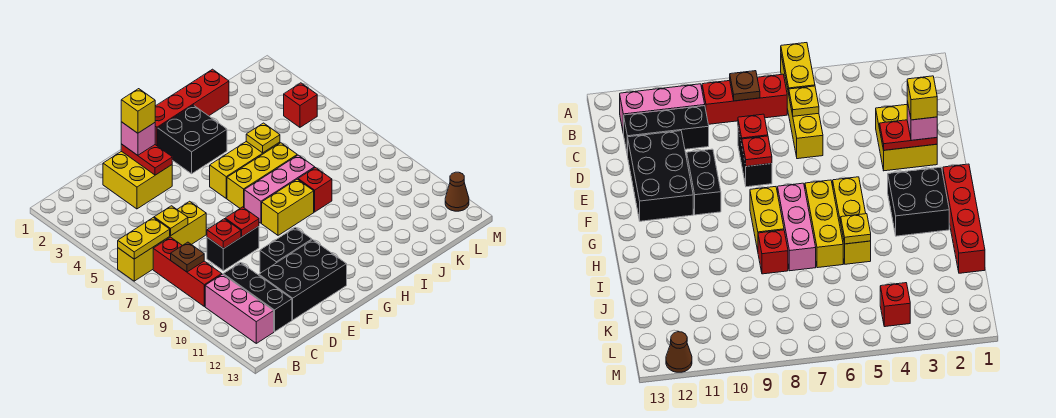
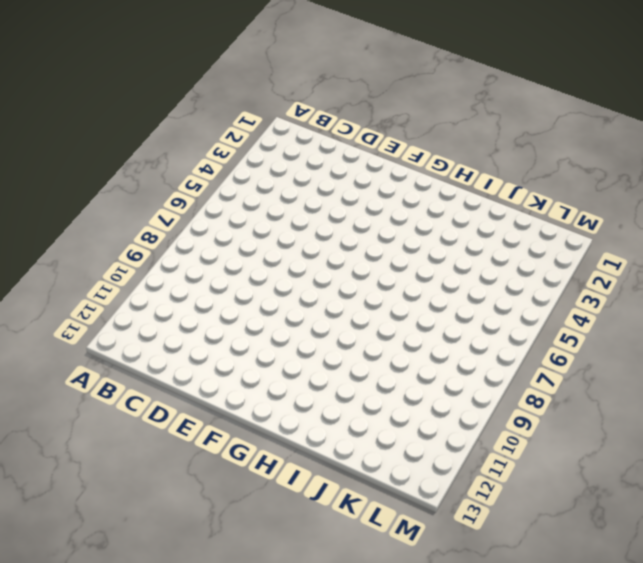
none -> yellow brick A6:D6 level 1
none -> red brick B7:B9 level 1
none -> pink brick B10:B12 level 1

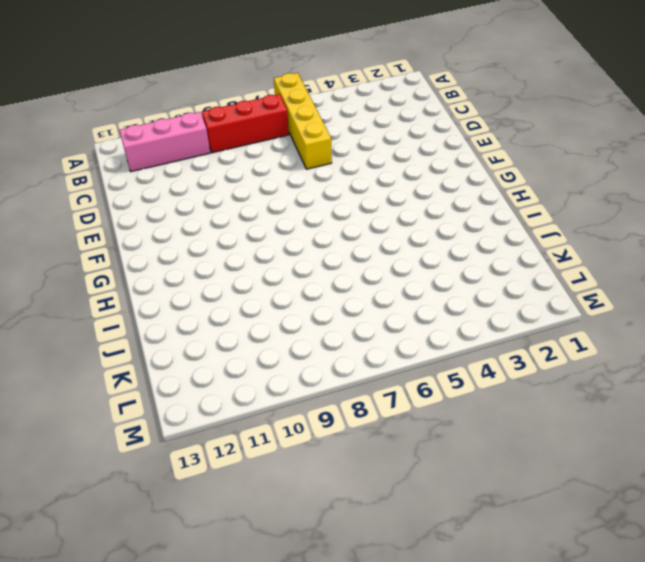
none -> black brick C10:C12 level 1
none -> yellow brick D2:E3 level 1
none -> black brick D8:E8 level 1

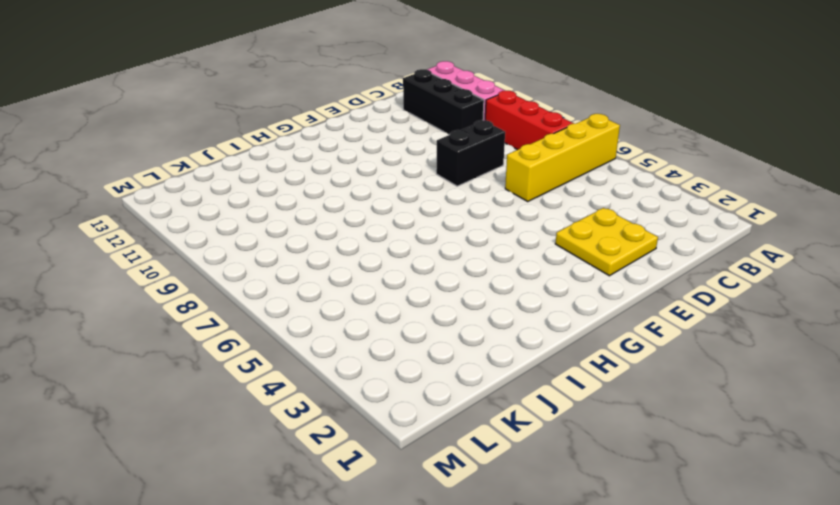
yellow plate D2:E3 level 1 -> yellow brick D2:E3 level 1
none -> black brick D11:F12 level 1
none -> black brick E10:F10 level 1
none -> red brick G1:J1 level 1

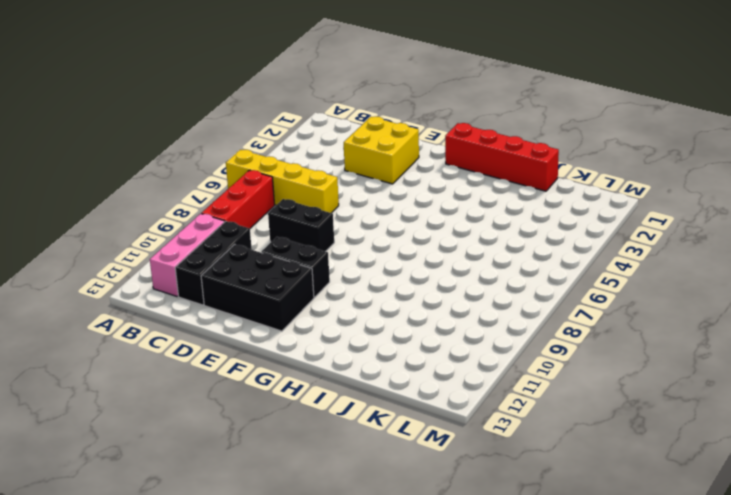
none -> black brick G2:H3 level 1
none -> yellow brick G5:I5 level 1
none -> yellow brick G6:I6 level 1

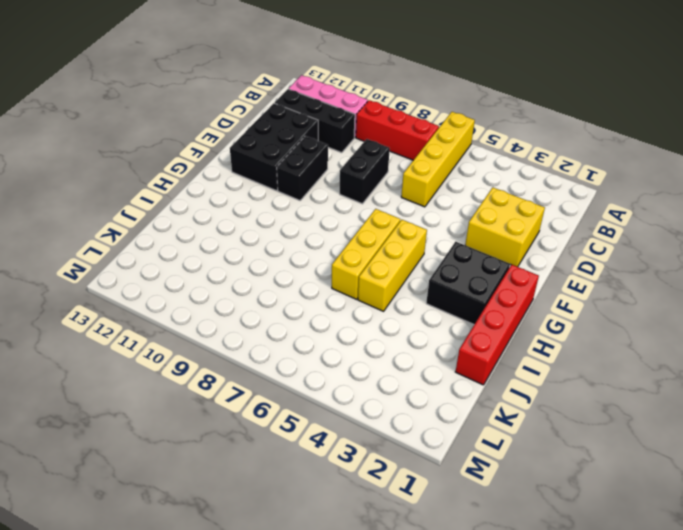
none -> pink brick G7:I7 level 1
none -> yellow brick G8:H8 level 1
none -> red brick I8 level 1

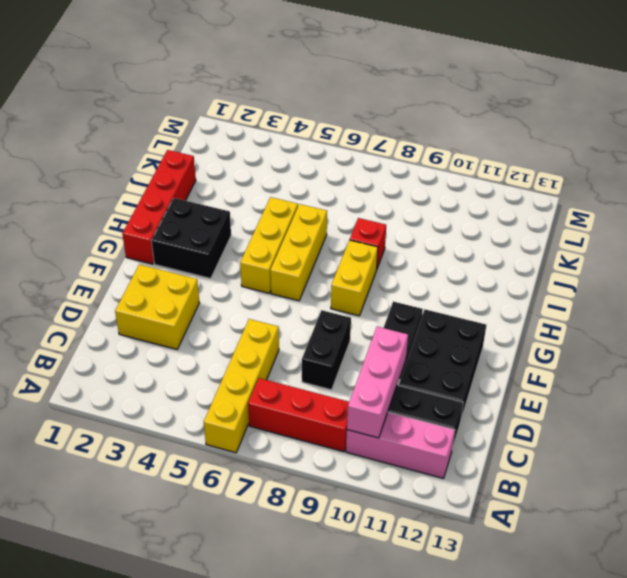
pink brick B10:D10 level 2 -> pink brick G7:I7 level 1
none -> red brick L4 level 1
none -> brown cone M12 level 1
none -> yellow plate A6:B6 level 2

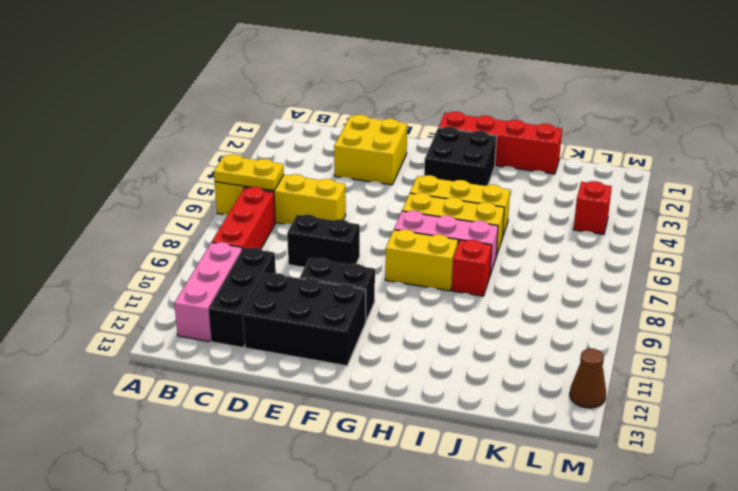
none -> brown plate B8 level 2
none -> yellow plate C6 level 2
none -> red plate D8 level 2

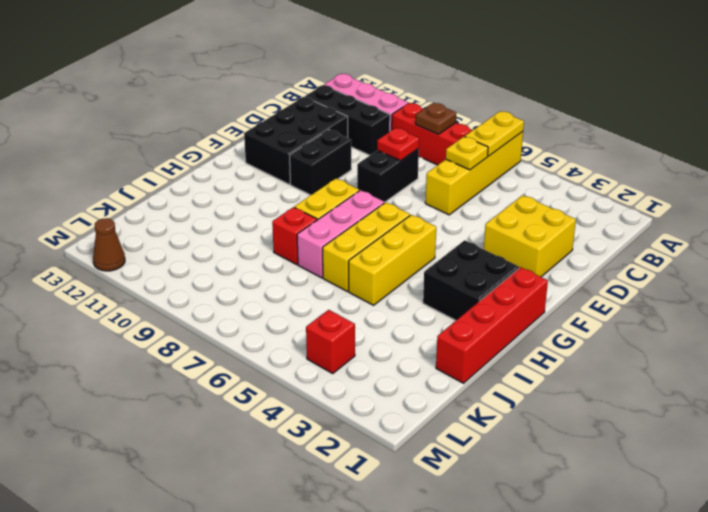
none -> red plate E2:E3 level 2
none -> red plate E8 level 2
none -> yellow plate I5 level 2

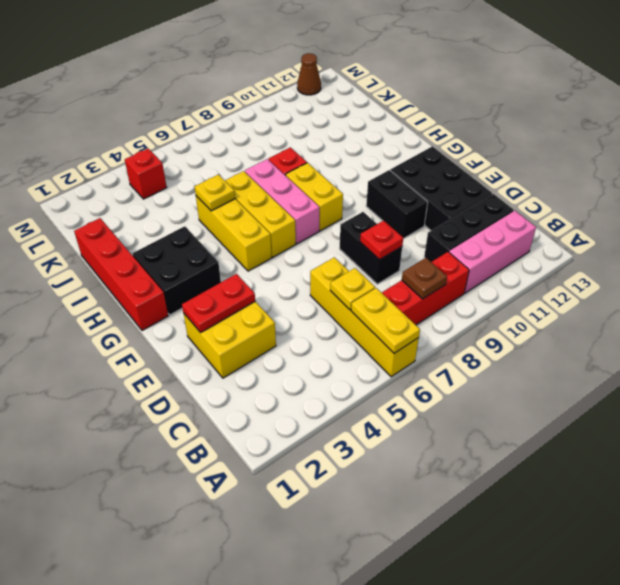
none -> red plate E8 level 2
none -> pink brick E2 level 3
none -> yellow brick E2 level 4

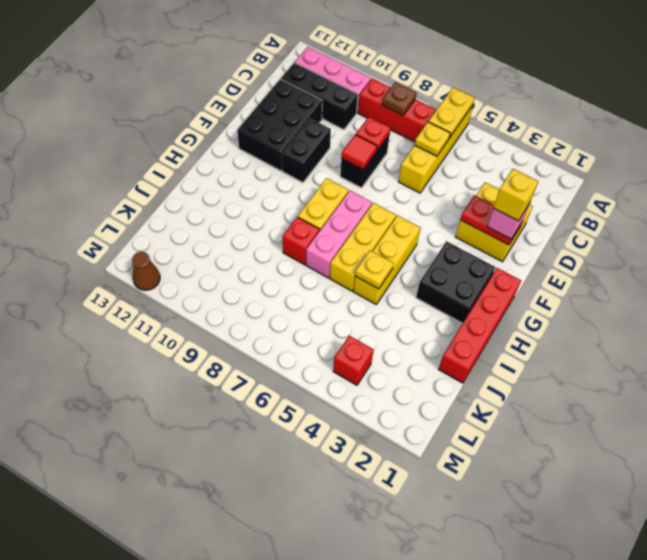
red tile E8 level 2 -> red plate E8 level 2

